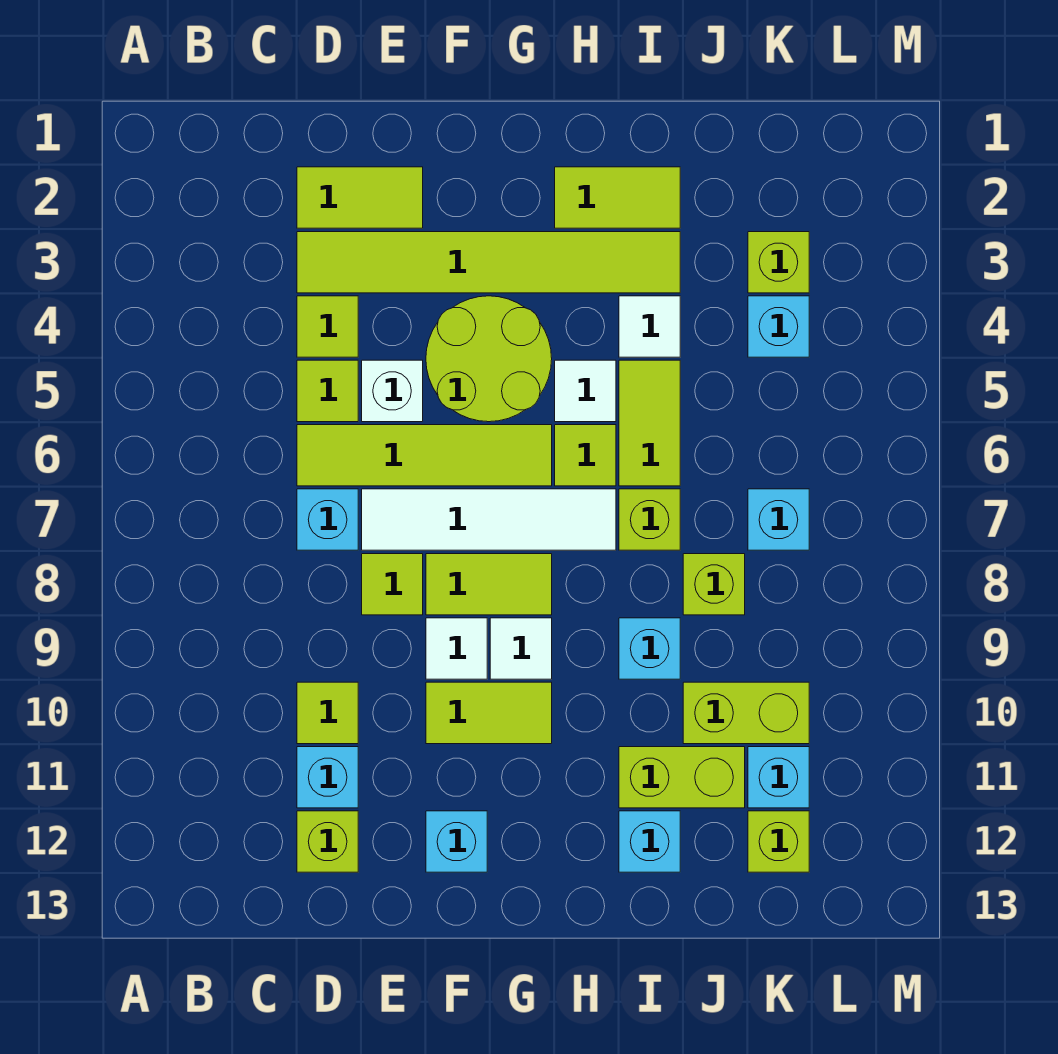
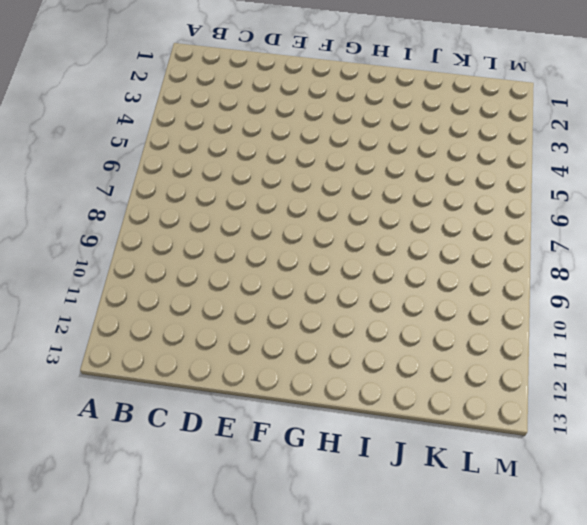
none -> lime tile D2:E2 level 1
none -> lime tile D3:I3 level 1
none -> lime tile D4 level 1
none -> lime tile D5 level 1

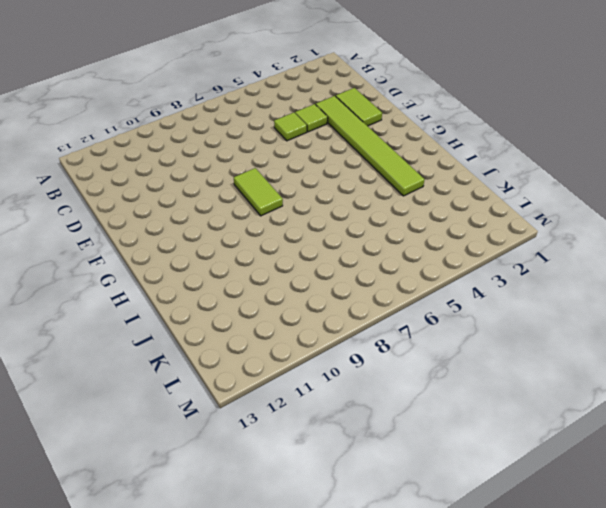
none -> lime tile D6:G6 level 1
none -> cyan brick D7 level 1
none -> lime tile D10 level 1
none -> cyan brick D11 level 1

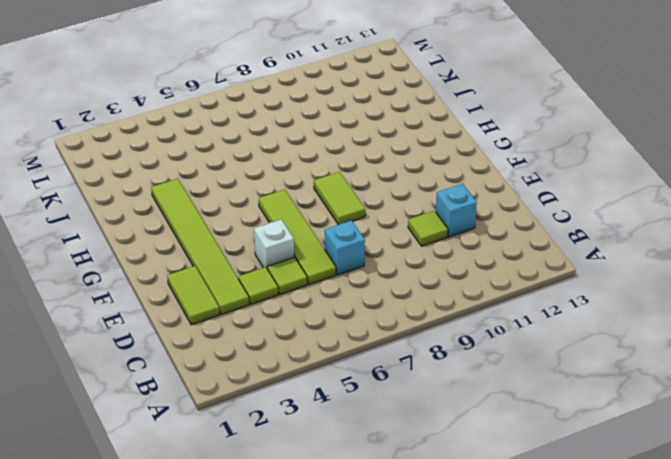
none -> lime brick D12 level 1
none -> white tile E7:H7 level 1
none -> lime tile E8 level 1
none -> lime round brick F4:G5 level 1

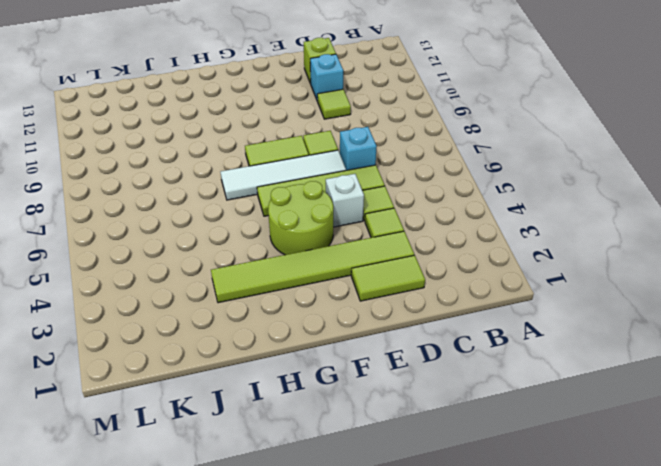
none -> white tile F9 level 1
none -> lime tile F10:G10 level 1
none -> cyan brick F12 level 1
none -> white tile G9 level 1

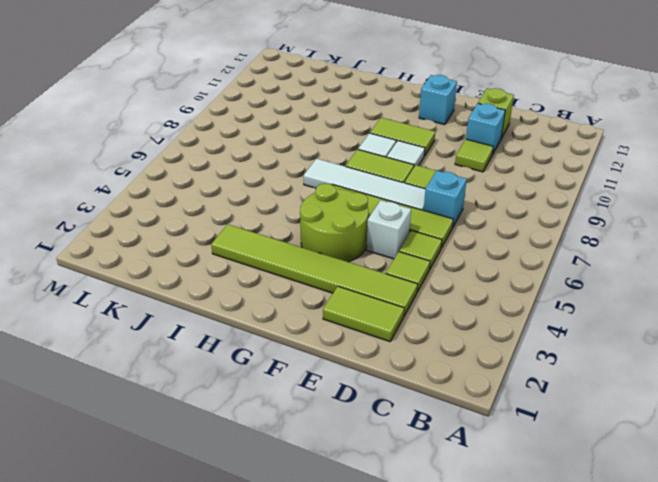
none -> lime tile H2:I2 level 1
none -> white tile H5 level 1
none -> lime tile H6 level 1
none -> white tile I4 level 1

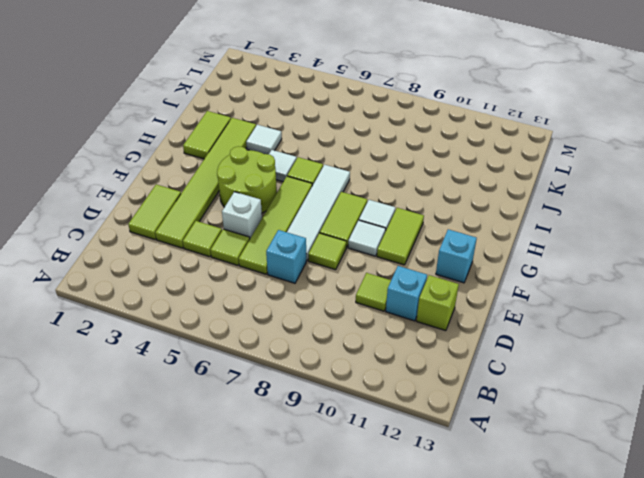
none -> lime tile I5:I6 level 1
none -> lime brick I7 level 1
none -> cyan brick I9 level 1
none -> lime brick I11:J11 level 1

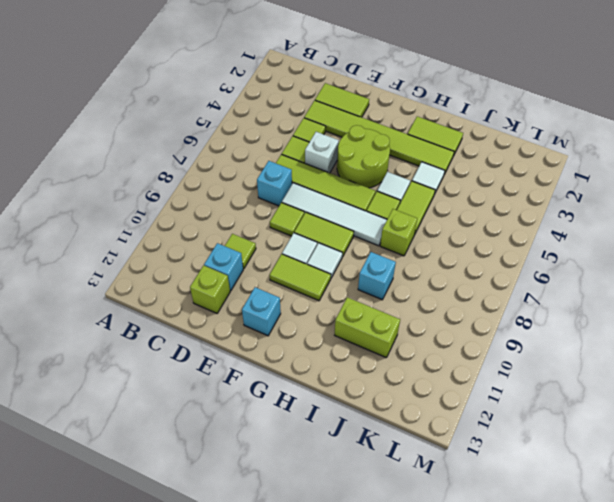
none -> cyan brick I12 level 1
none -> lime brick J8 level 1
none -> lime brick J10:K10 level 1
none -> lime brick K3 level 1

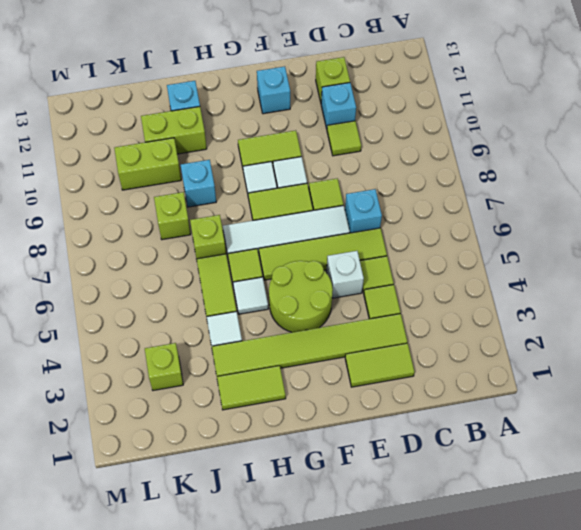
none -> cyan brick K4 level 1
none -> cyan brick K7 level 1
none -> cyan brick K11 level 1
none -> lime brick K12 level 1

